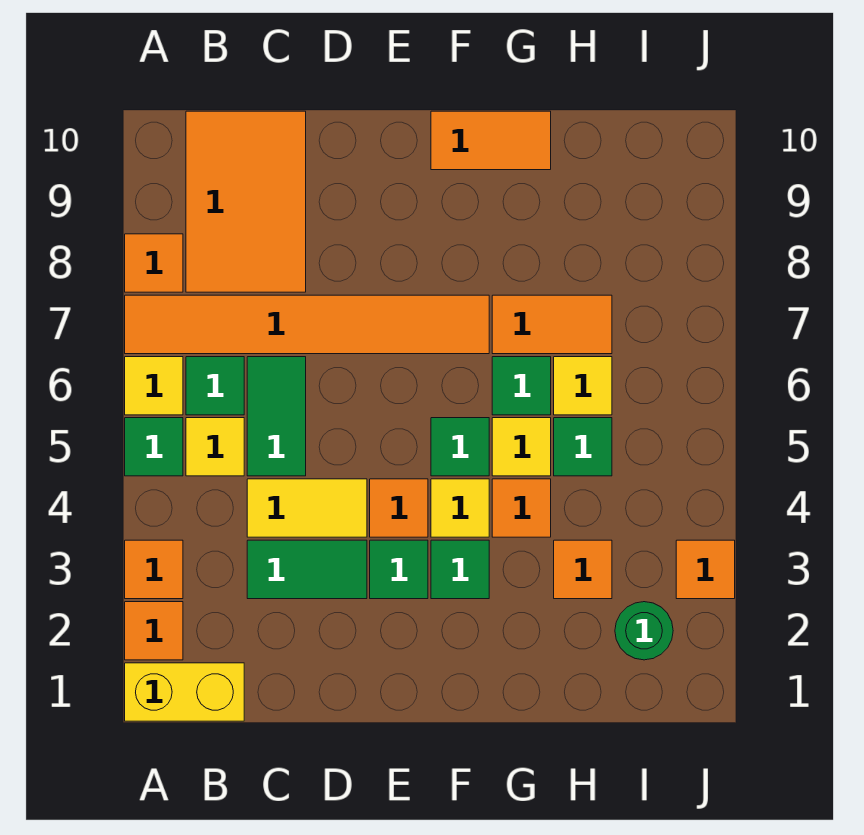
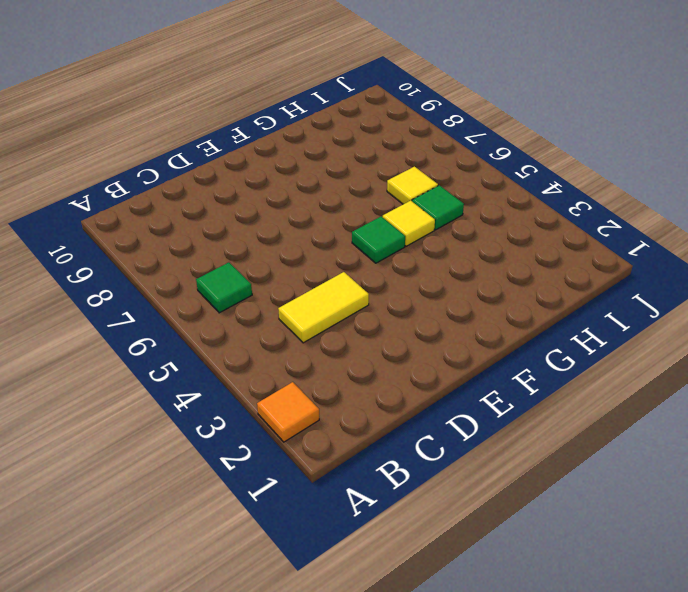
none -> yellow brick A1:B1 level 1
none -> orange tile A3 level 1
none -> green tile A5 level 1

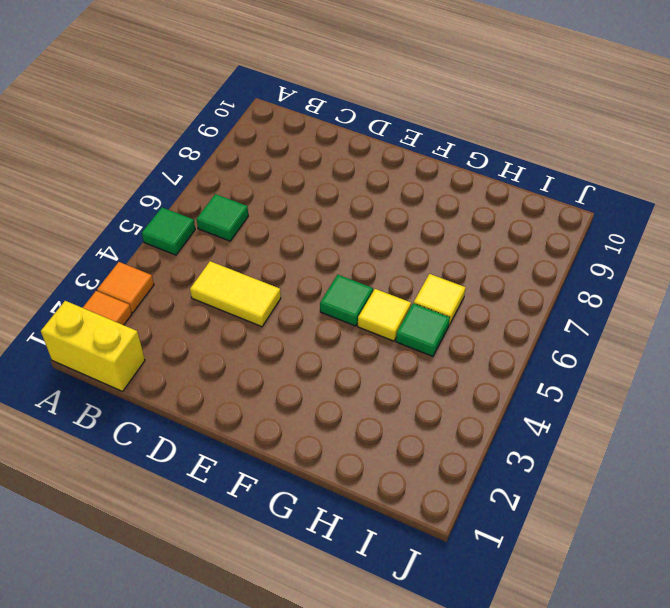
none -> yellow tile A6 level 1
none -> orange tile A7:F7 level 1
none -> orange tile A8 level 1

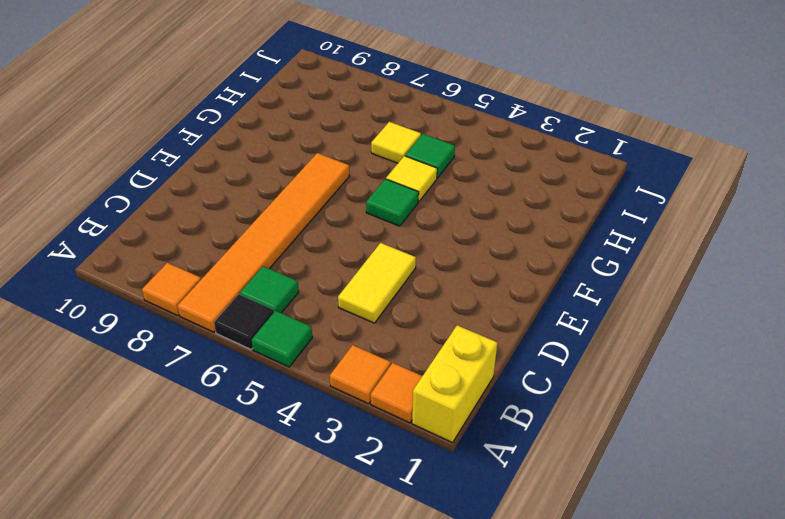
black tile A6 level 1 -> yellow tile A6 level 1
none -> yellow tile B5 level 1
none -> orange tile B8:C10 level 1
none -> green tile C3:D3 level 1

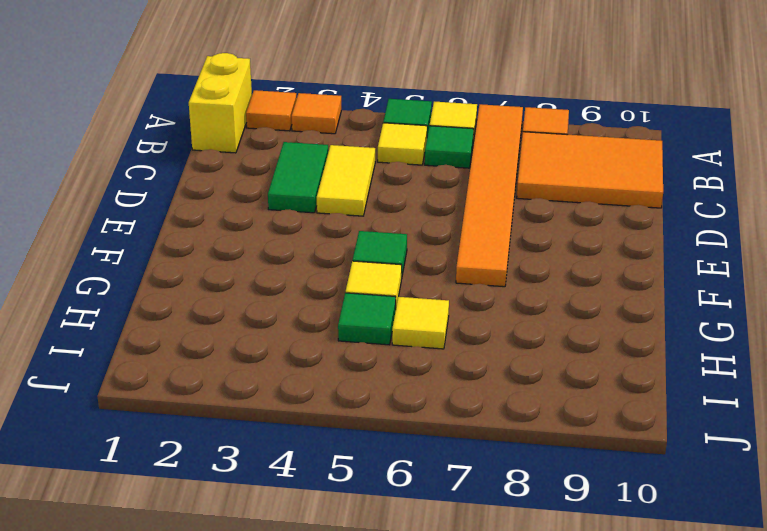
none -> green tile C5:C6 level 1
none -> green tile E3 level 1
none -> orange tile E4 level 1

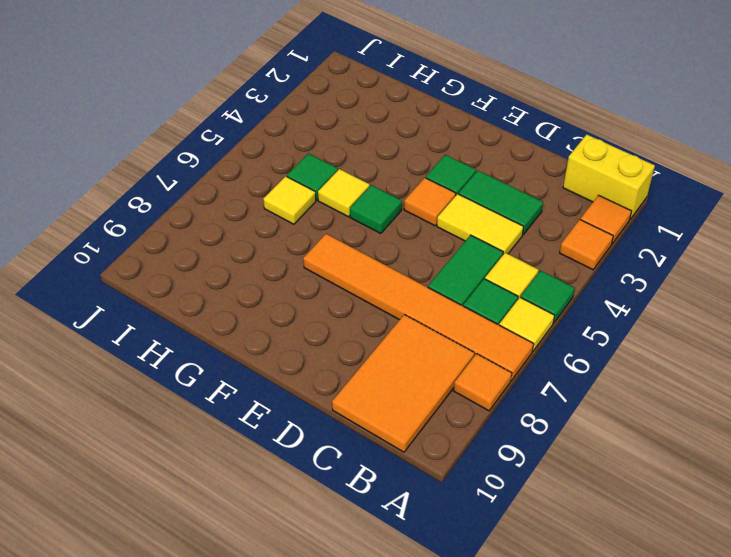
none -> green tile F3 level 1
none -> yellow tile F4 level 1
none -> orange tile F10:G10 level 1

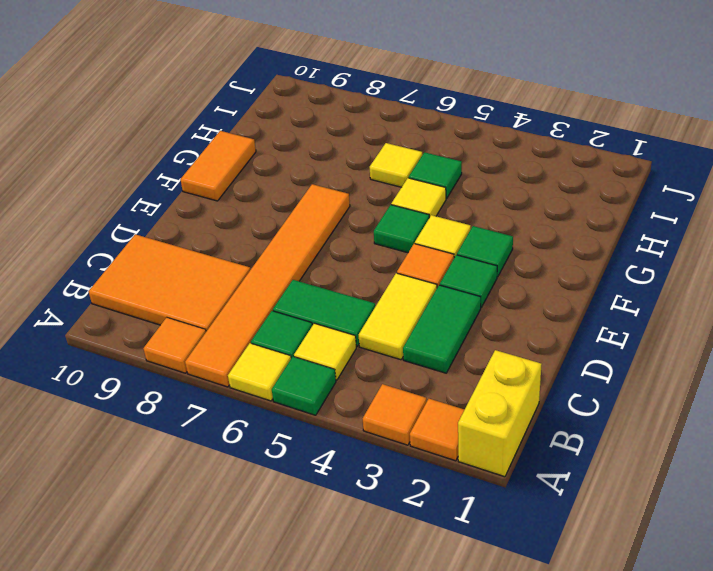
none -> orange tile G4 level 1
none -> green tile G6 level 1
none -> orange tile G7:H7 level 1

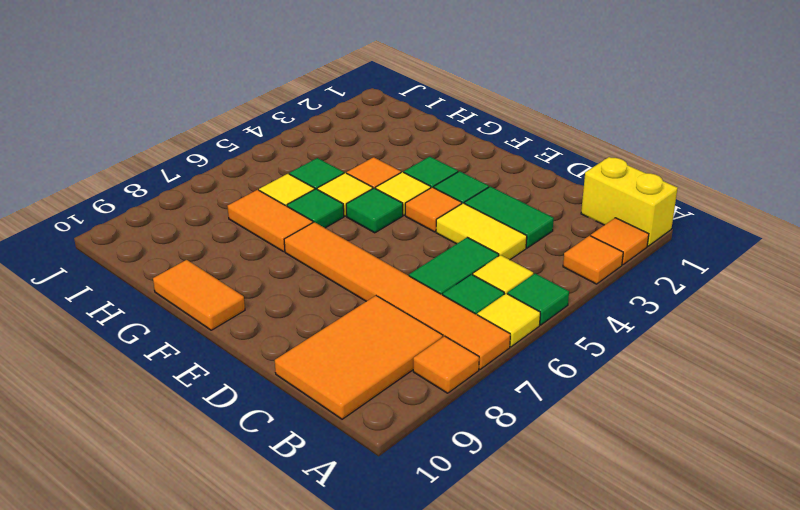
none -> orange tile H3 level 1
none -> green round brick I2 level 1
none -> orange tile J3 level 1

